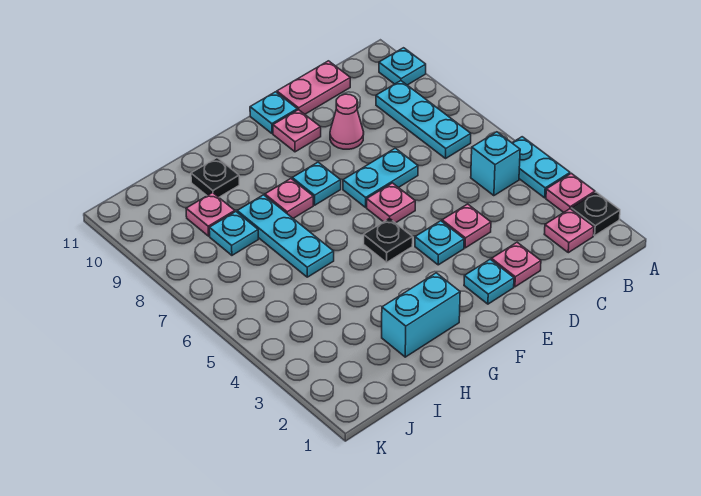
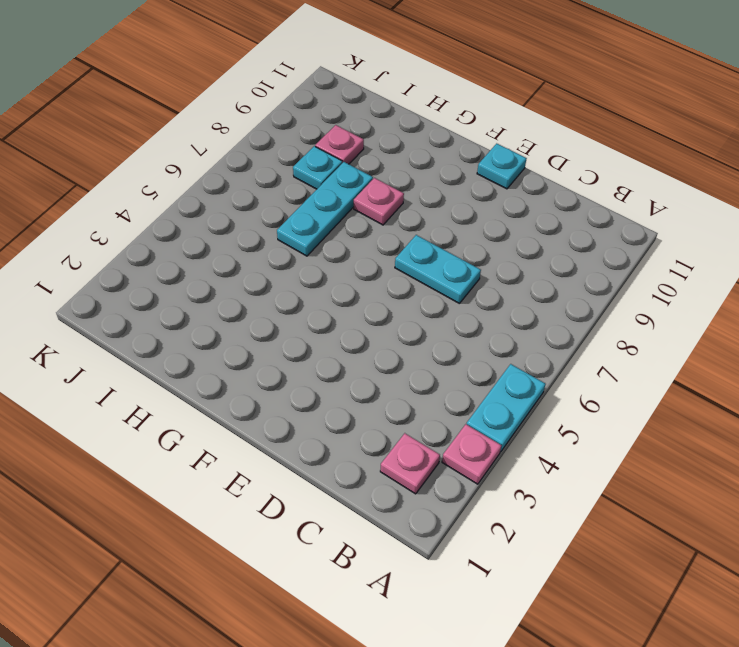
none -> black plate A2 level 1
none -> cyan plate A10 level 1
none -> cyan brick B5 level 1

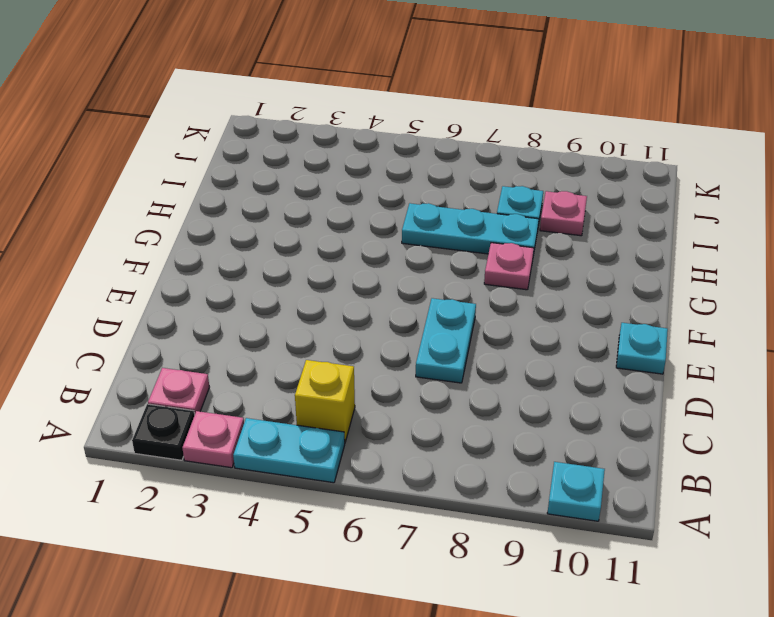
yellow brick B5 level 1 -> cyan brick B5 level 1
none -> cyan plate B7:B9 level 1
none -> pink plate C11:D11 level 1
none -> pink plate D2 level 1

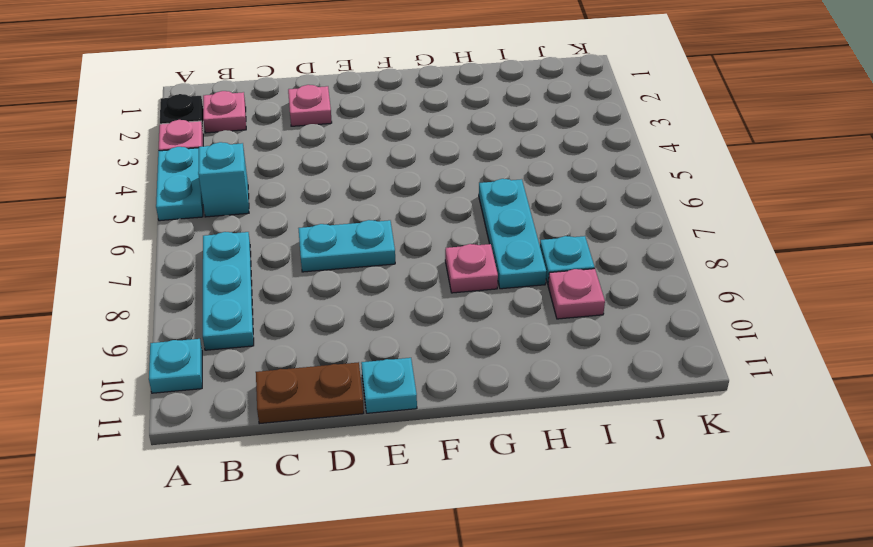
brown plate C11:D11 level 1 -> pink plate C11:D11 level 1
none -> pink plate D4 level 1
none -> pink cone D9 level 1
none -> cyan plate E2 level 1

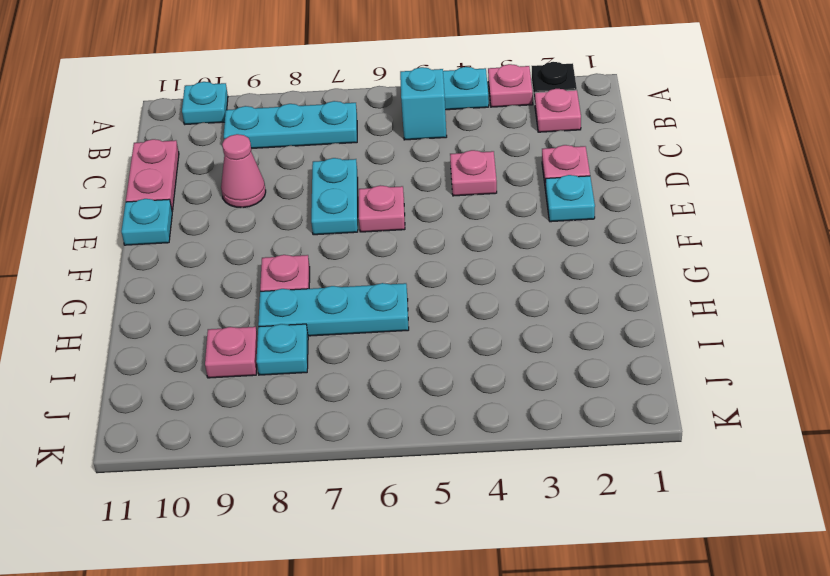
none -> cyan plate E4 level 1
none -> pink plate E10 level 1
none -> black plate F5 level 1

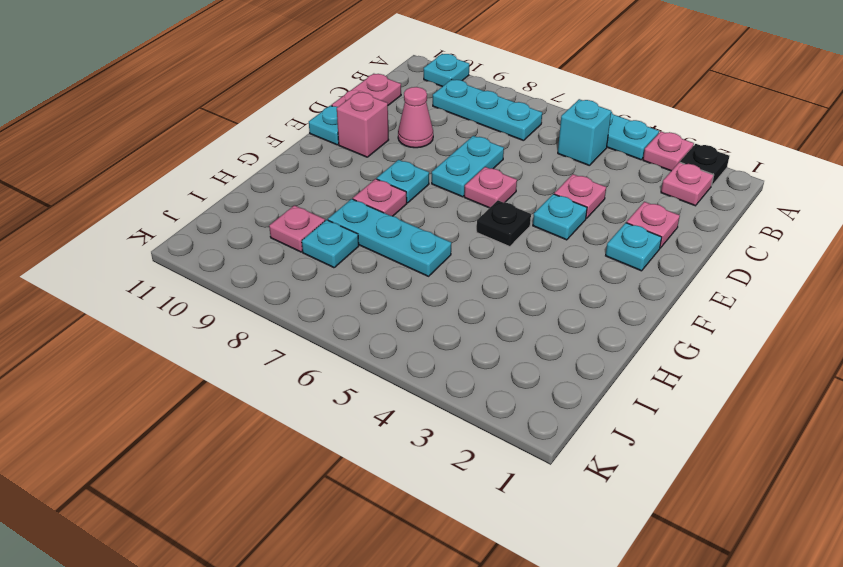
pink brick E10 level 1 -> pink plate E10 level 1
none -> cyan brick G2:H2 level 1
none -> black plate H10 level 1

